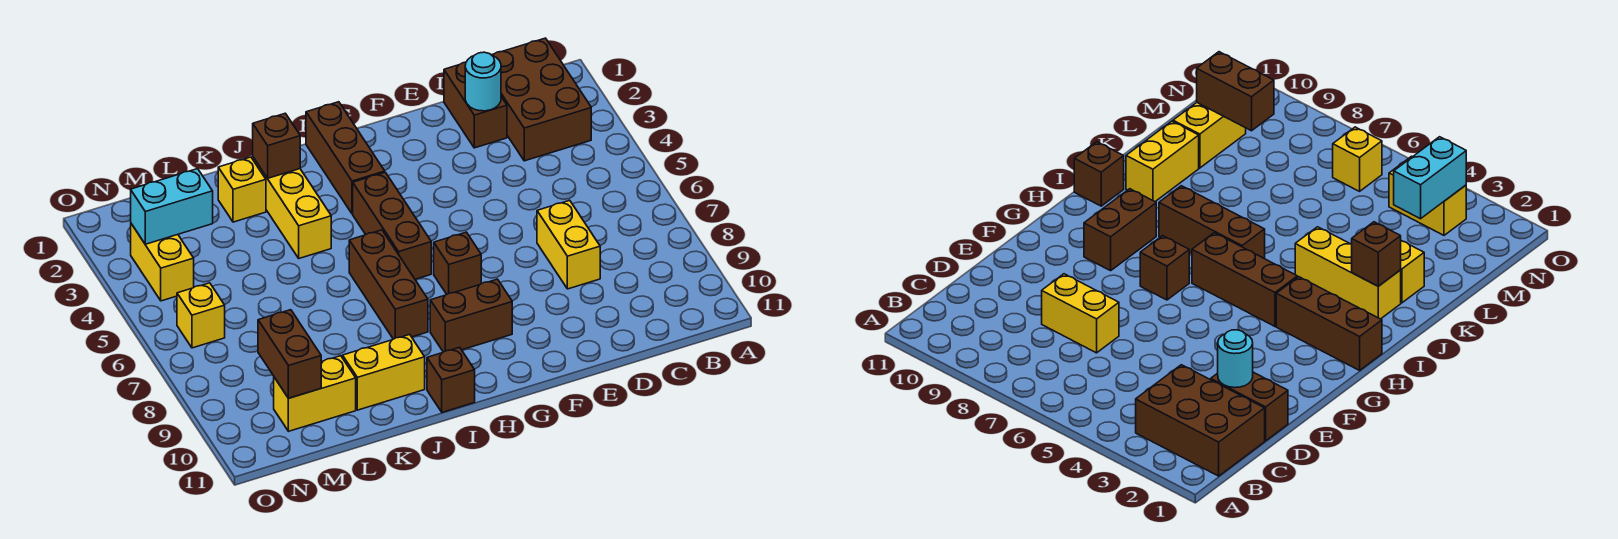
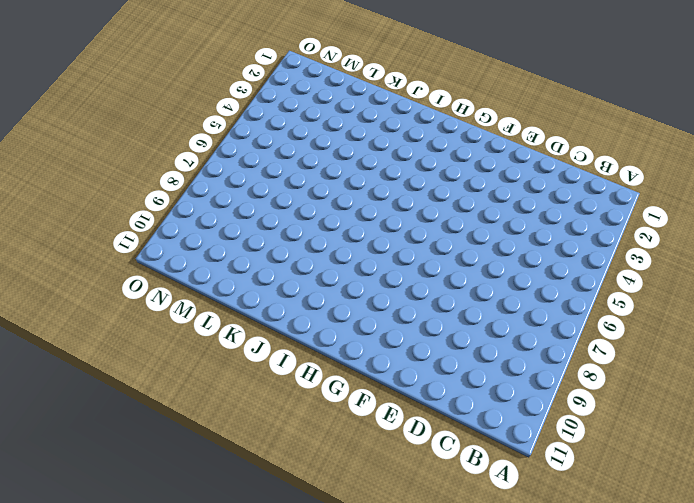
none -> brown brick B1:C3 level 1
none -> brown brick D1:D2 level 1
none -> yellow brick D7:D8 level 1

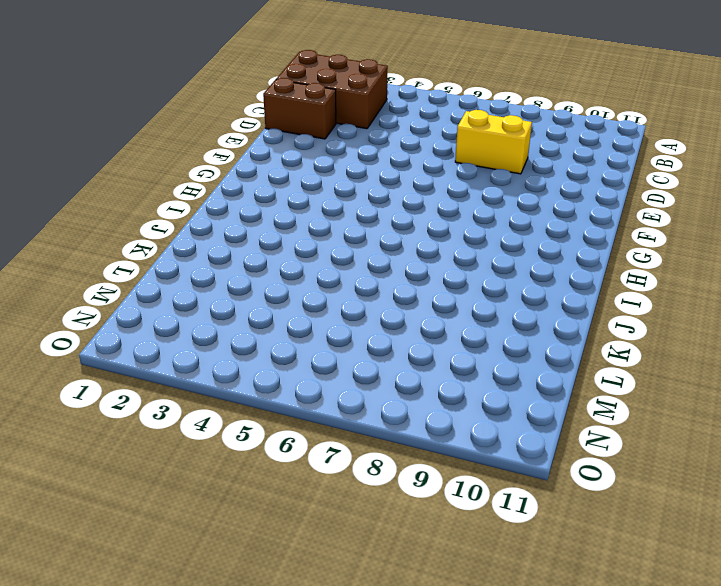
none -> brown brick G7 level 1
none -> brown brick G9:H9 level 1
none -> brown brick H1:H3 level 1

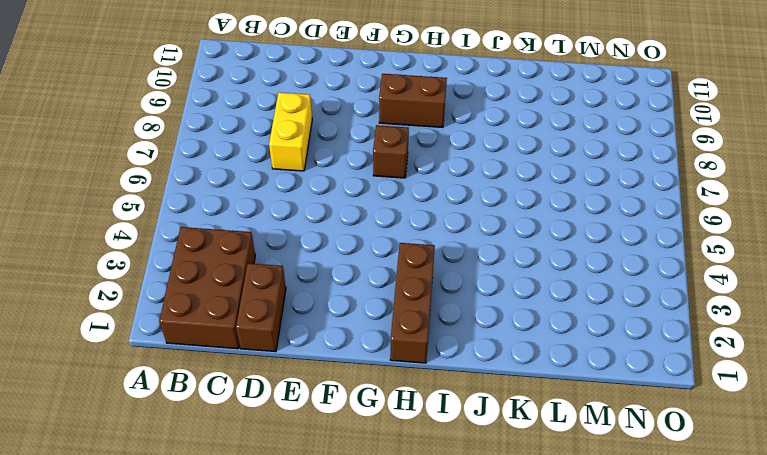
none -> brown brick H4:H6 level 1
none -> brown brick I6:I8 level 1
none -> brown brick I11 level 1

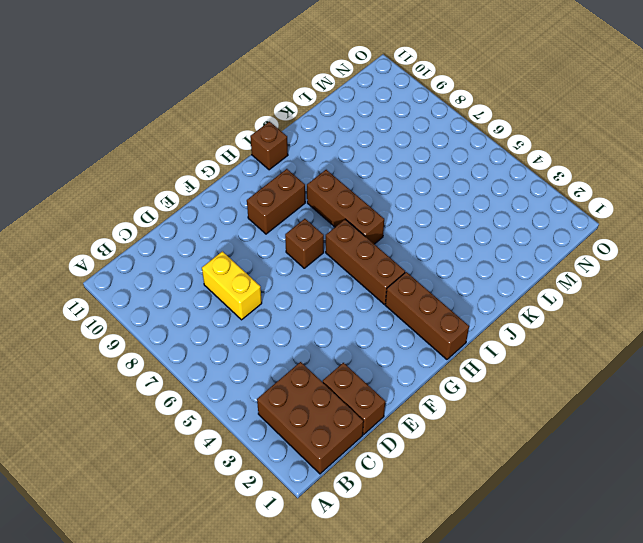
none -> yellow brick J2:J4 level 1
none -> yellow brick J10:K10 level 1
none -> yellow brick K2 level 1

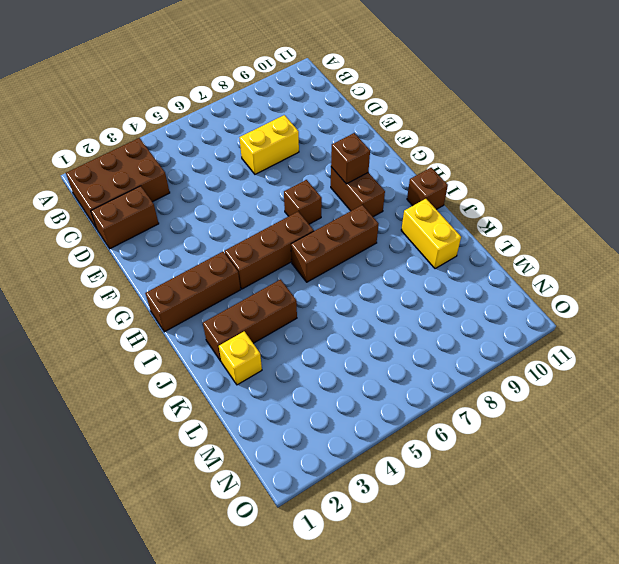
brown brick G9 level 2 -> brown brick J2 level 2
brown brick J2:J4 level 1 -> yellow brick J2:J4 level 1
none -> yellow brick L10:M10 level 1
none -> yellow brick N3:N4 level 1
none -> yellow brick N6 level 1

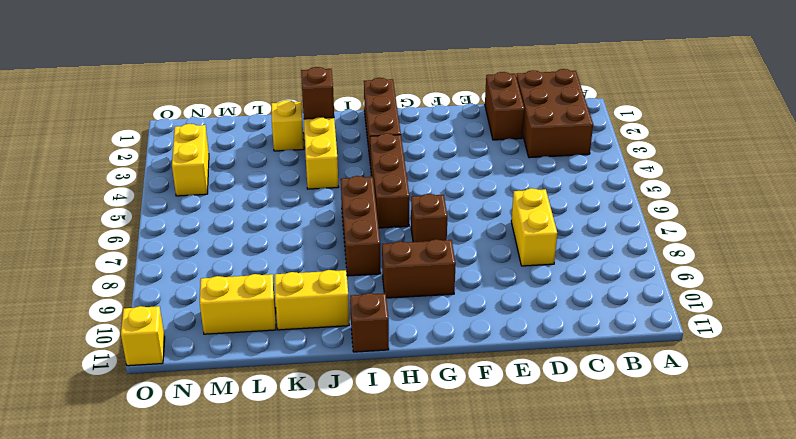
yellow brick O11 level 1 -> yellow brick N6 level 1
none -> cyan round brick D2 level 2
none -> cyan brick M3:N3 level 2
none -> brown brick M9:M10 level 2

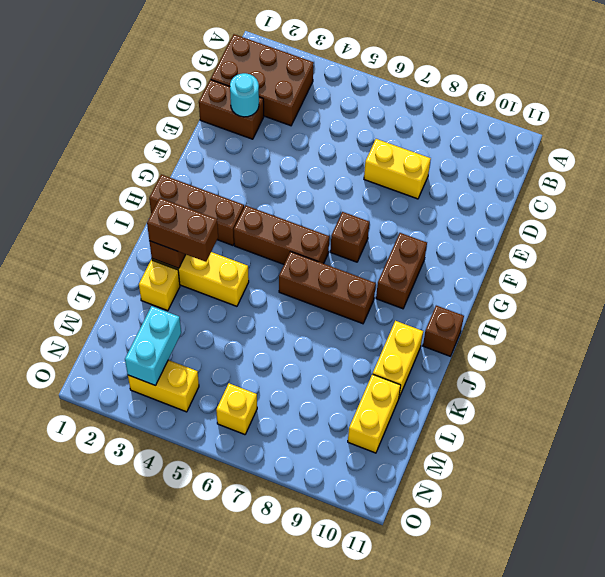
brown brick J2:J3 level 3 -> brown brick M9:M10 level 2

